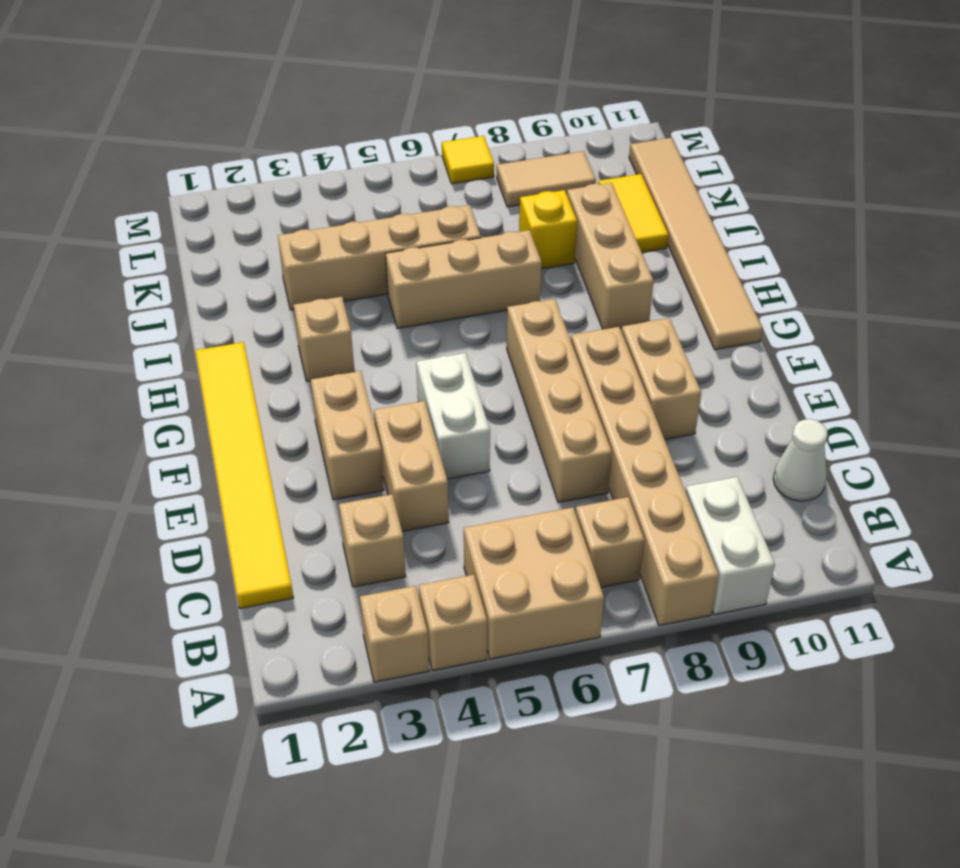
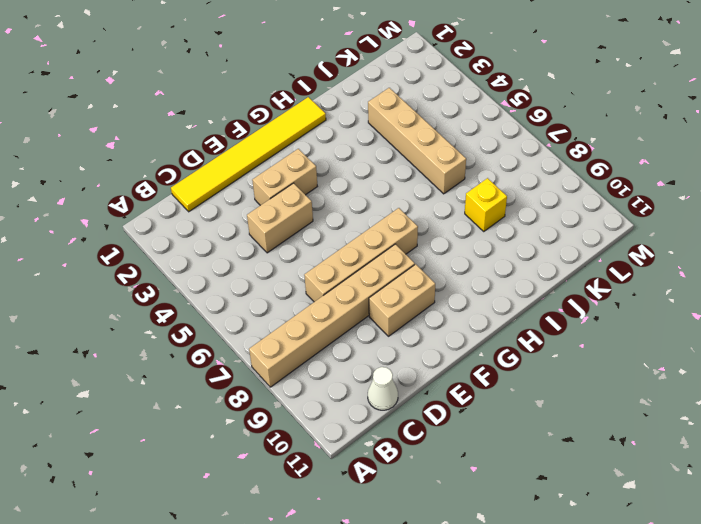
none -> tan brick A3 level 1
none -> tan brick A4 level 1
none -> tan brick A5:B6 level 1

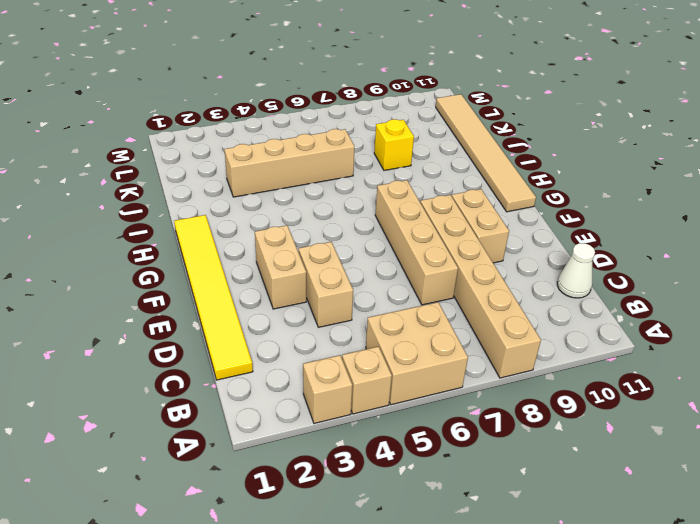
none -> white brick A9:B9 level 1
none -> tan brick B7 level 1
none -> tan brick C3 level 1

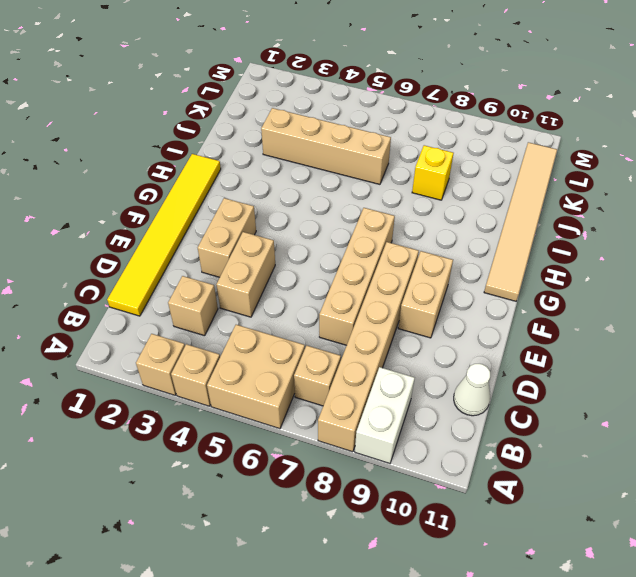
none -> white brick E5:F5 level 1
none -> tan brick H3 level 1
none -> tan brick H9:J9 level 1

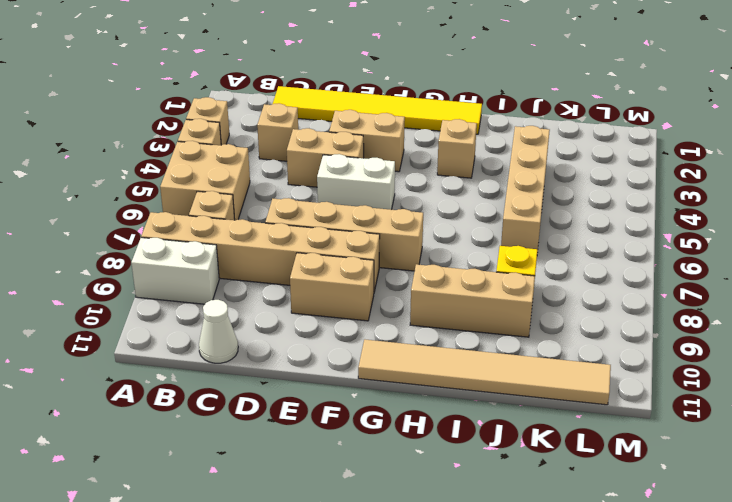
none -> tan brick I5:I7 level 1
none -> yellow tile J10:K10 level 1
none -> tan tile L8:L9 level 1

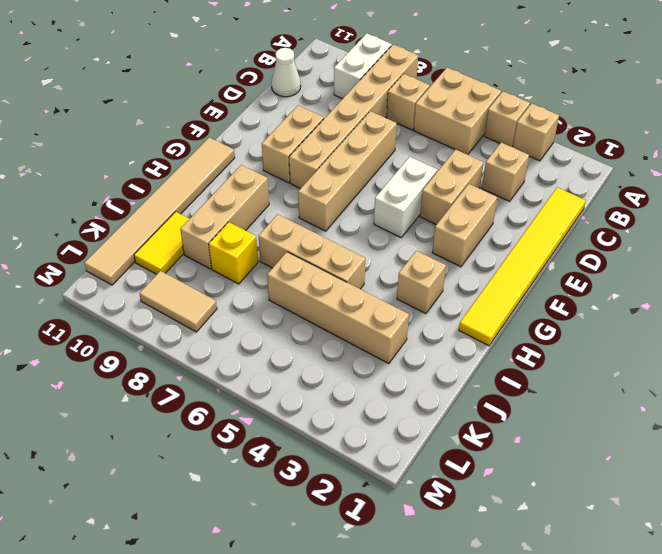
none -> yellow tile M7 level 1

